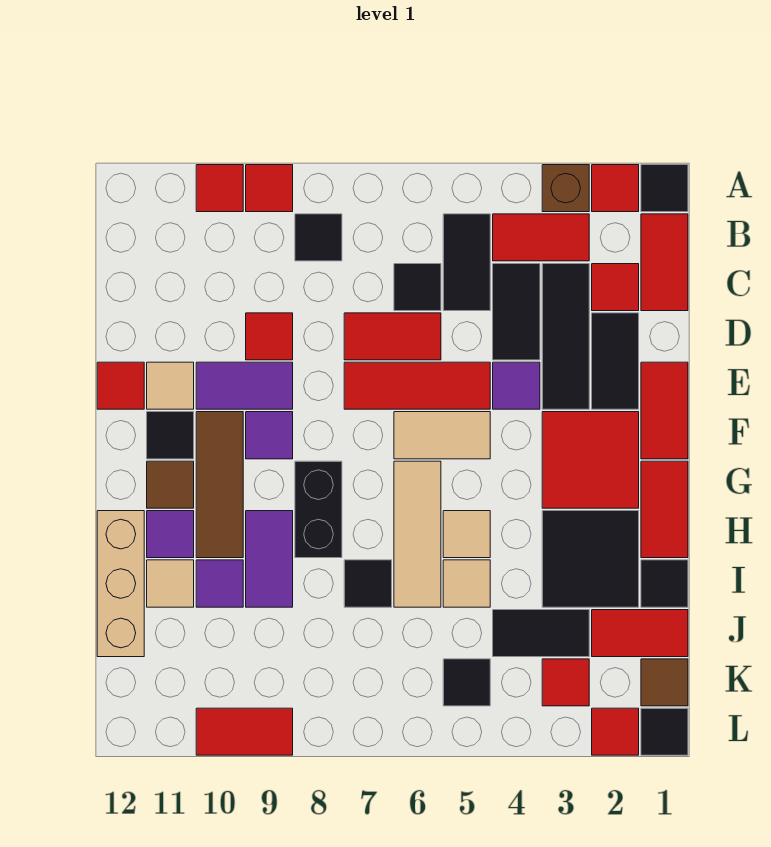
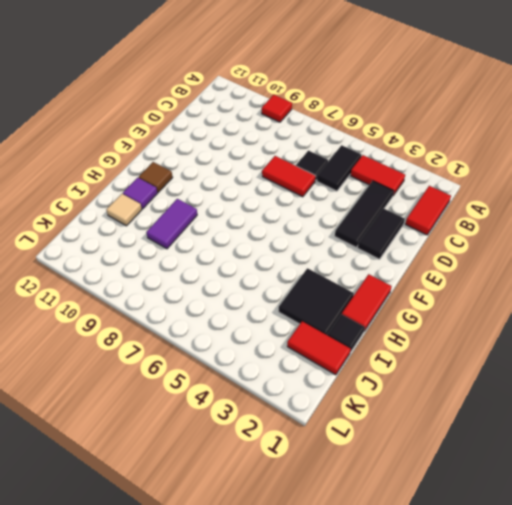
none -> black tile A1 level 1
none -> red tile A2 level 1
none -> brown brick A3 level 1
none -> red tile A10 level 1

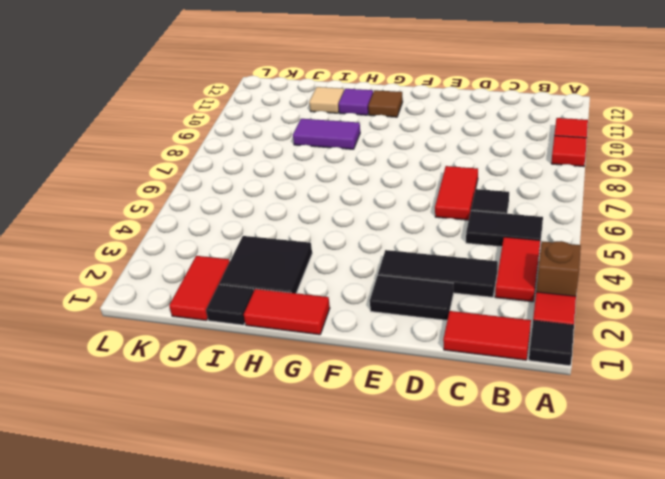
none -> black tile B8 level 1
none -> red tile C2 level 1
none -> black tile C4:D4 level 1
none -> red tile D9 level 1

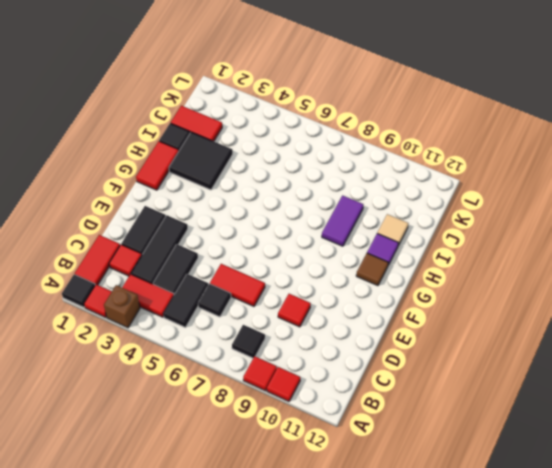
none -> red tile E1:F1 level 1
none -> purple tile E4 level 1
none -> red tile E5:E7 level 1
none -> purple tile E9:E10 level 1

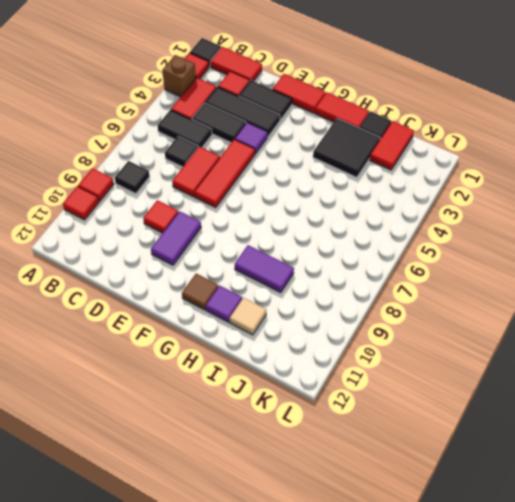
none -> tan tile E11 level 1
none -> red tile E12 level 1
none -> red tile F2:G3 level 1
none -> tan tile F5:F6 level 1

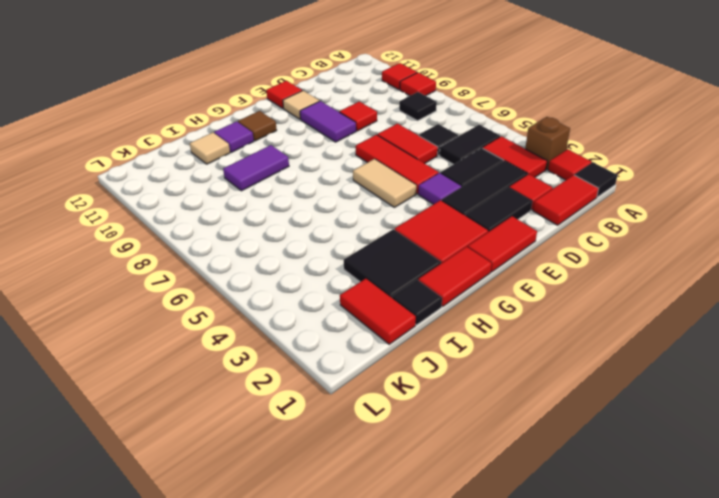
none -> purple tile F9 level 1
none -> brown tile F10:H10 level 1
none -> black tile F11 level 1
none -> tan tile G6:I6 level 1

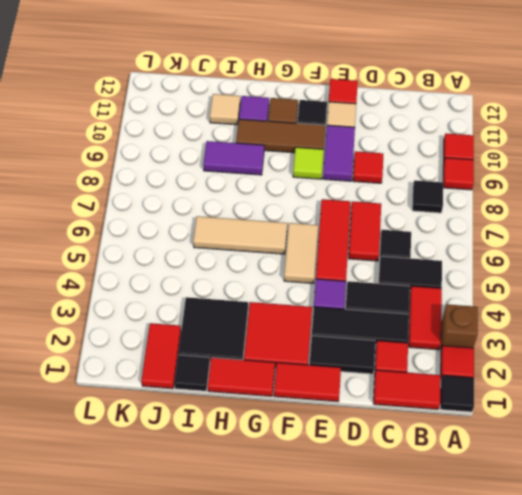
lime tile F9 level 1 -> purple tile F9 level 1
none -> black brick G8:H8 level 1
none -> tan tile H5 level 1
none -> tan brick H12:J12 level 1
none -> tan tile I5 level 1

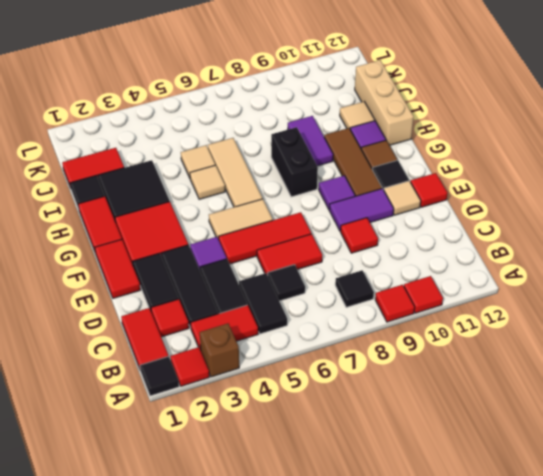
none -> black tile I7 level 1
none -> purple tile I10 level 1
none -> black tile J3:J4 level 1
none -> brown tile K1 level 1

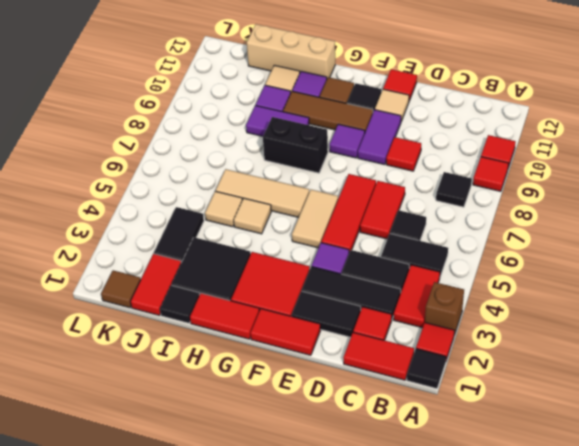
none -> black tile I7 level 1
none -> red tile K3 level 1
none -> black tile K5 level 1
none -> black tile L1 level 1

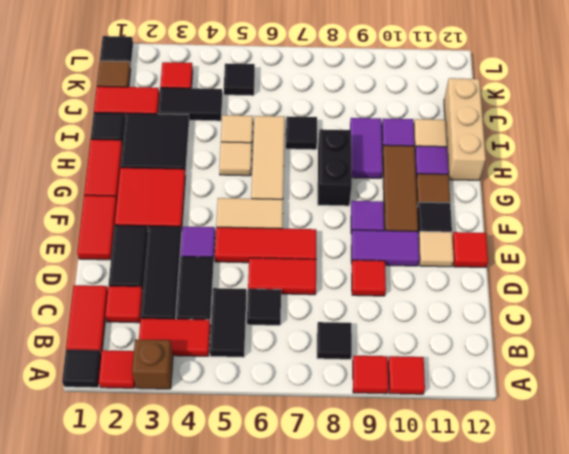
none -> red tile L2 level 1
none -> red tile L9:L10 level 1

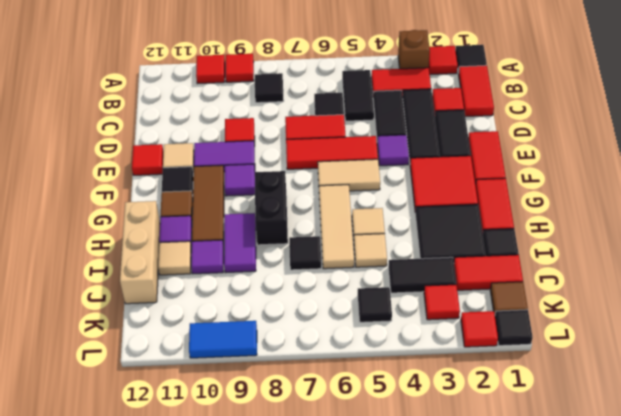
blue tile L9:L10 level 1 -> red tile L9:L10 level 1

